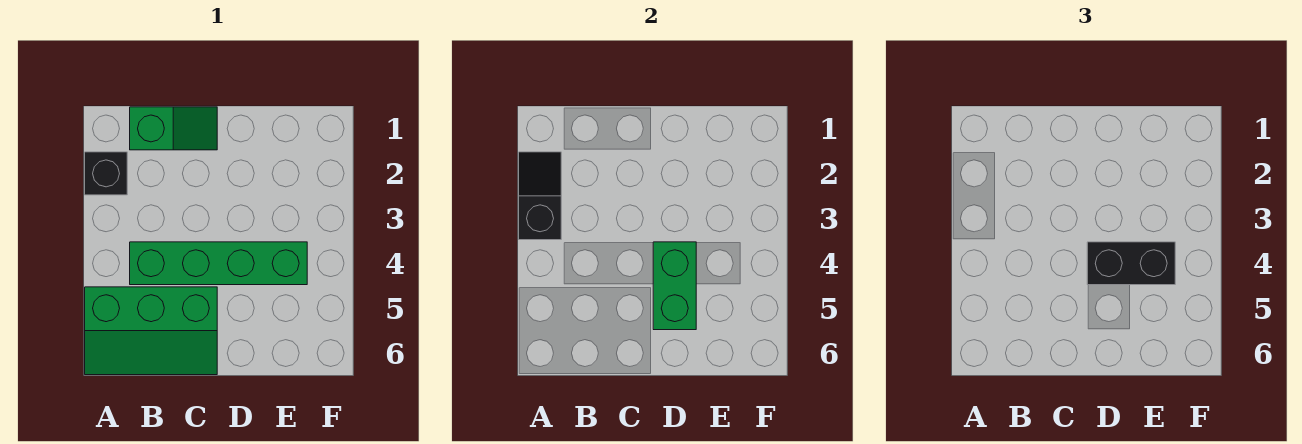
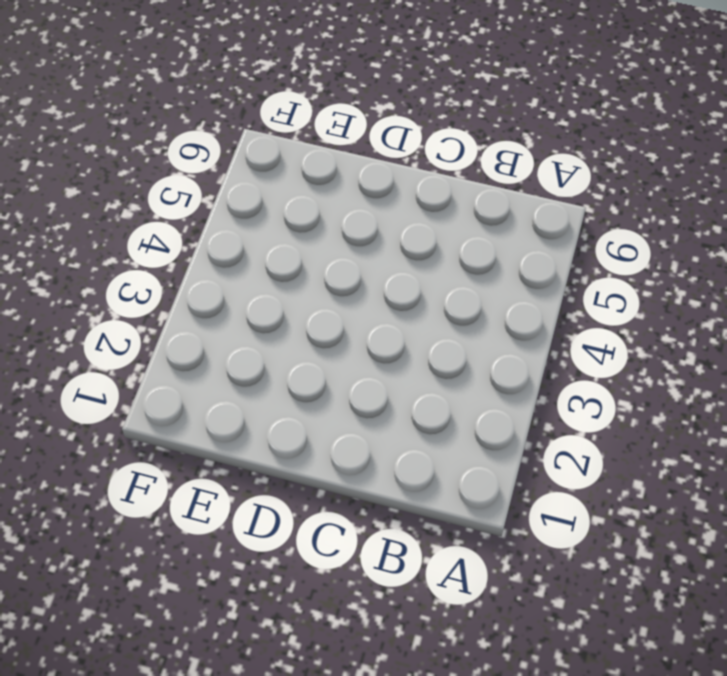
none -> black brick A2 level 1
none -> green slope A5:C6 level 1 top 5

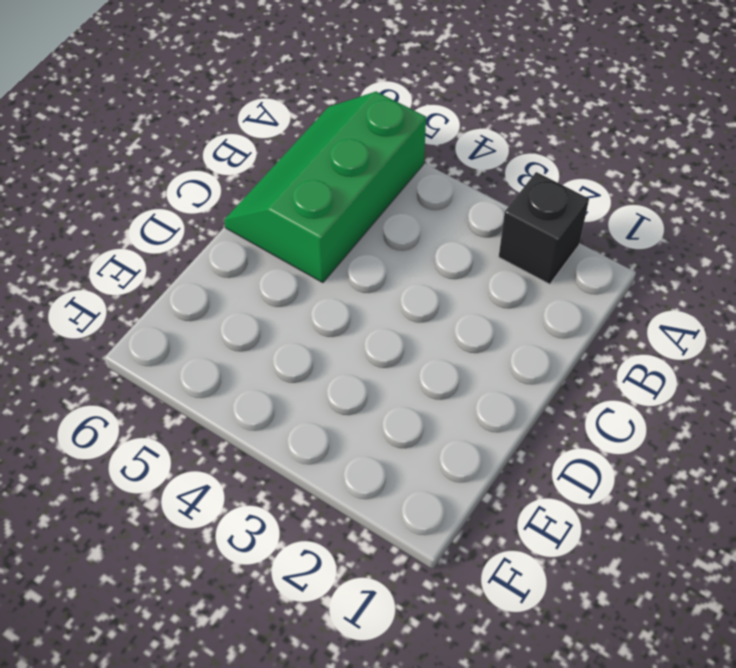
none -> green slope B1:C1 level 1 top B
none -> green brick B4:E4 level 1

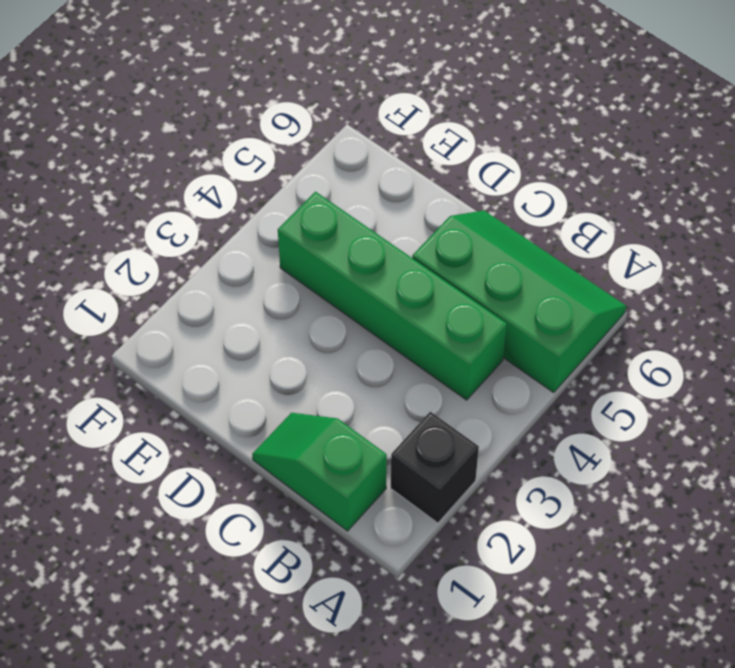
none -> black slope A2:A3 level 2 top 3
none -> green brick D4:D5 level 2

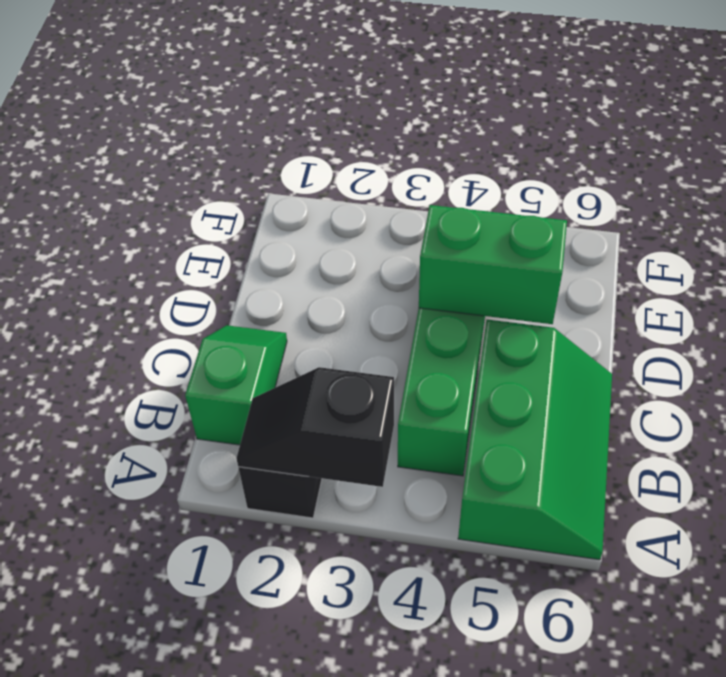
none -> black brick D4:E4 level 3

